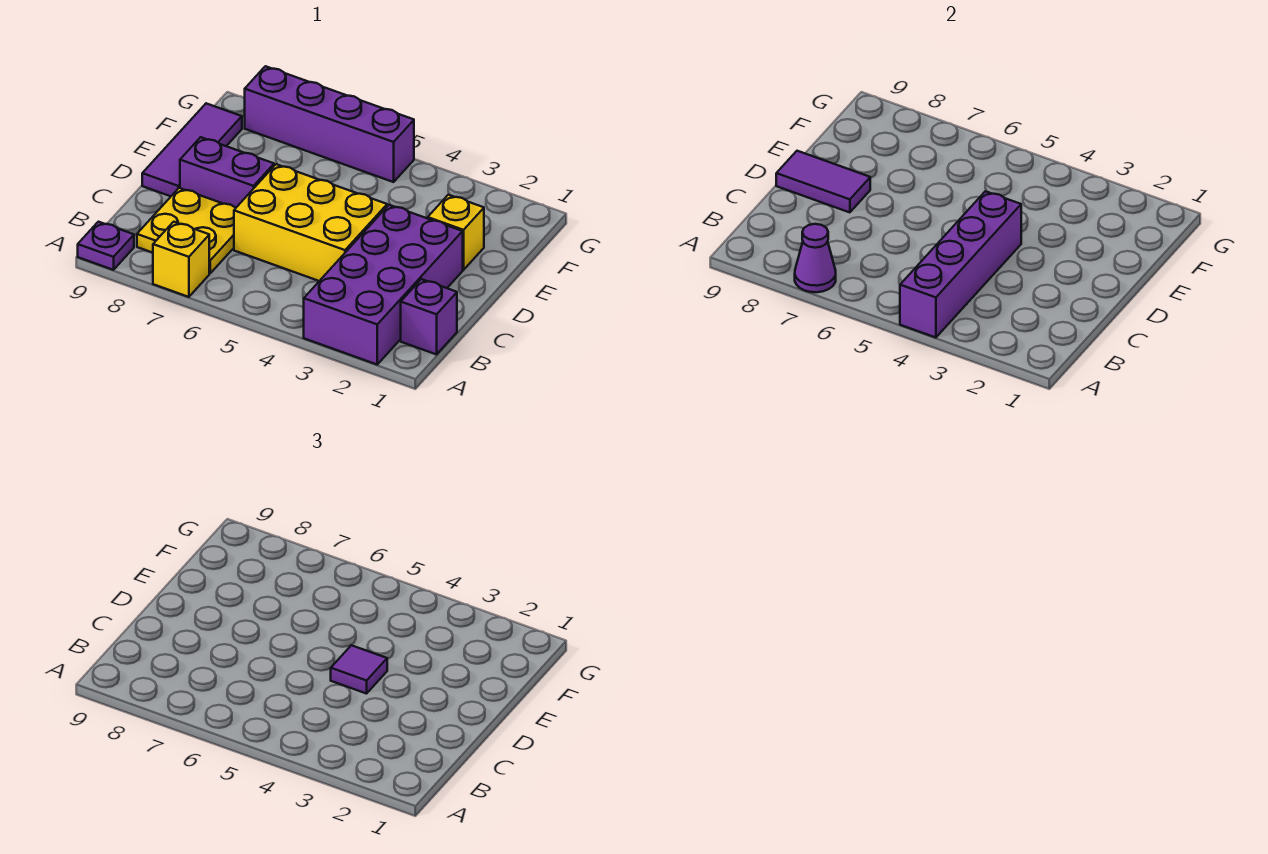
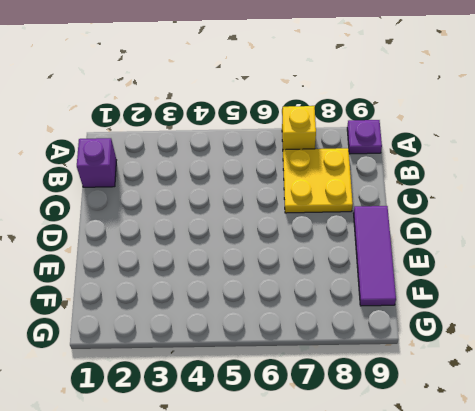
none -> purple brick A2:D3 level 1
none -> yellow brick C4:D6 level 1
none -> purple brick D7:D8 level 1

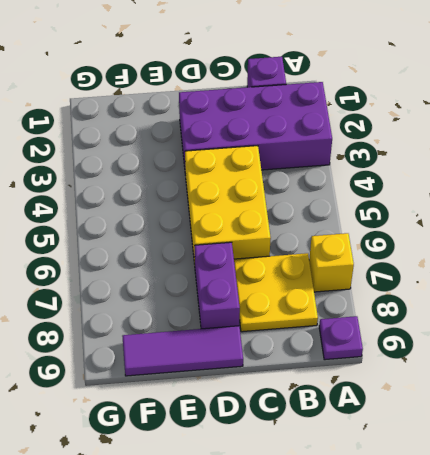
none -> yellow brick E2 level 1
none -> purple brick G5:G8 level 1
none -> purple brick A4:D4 level 2

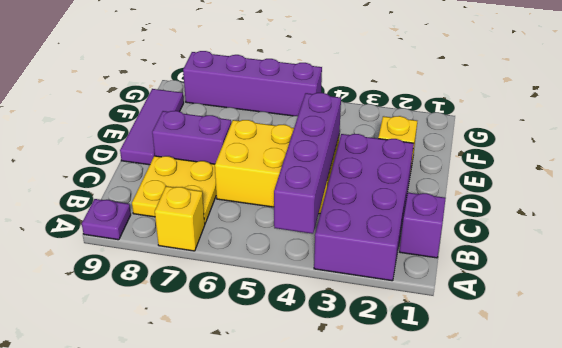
none -> purple cone A7 level 2
none -> purple tile D8:D9 level 2
none -> purple tile D4 level 3

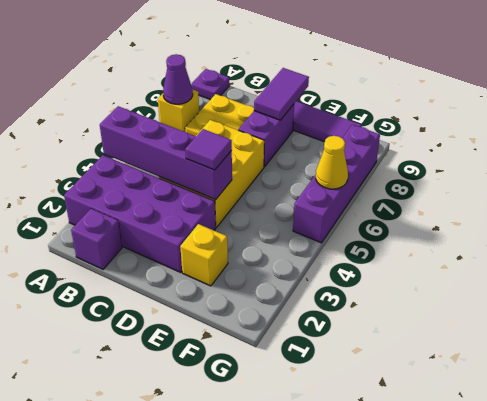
yellow cone G6 level 2 -> none

